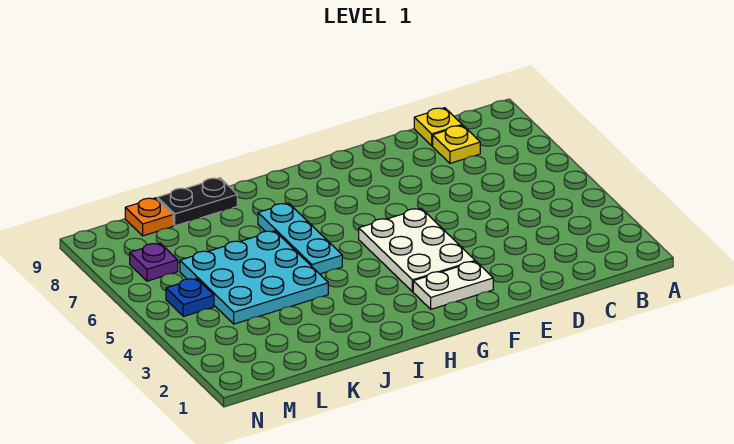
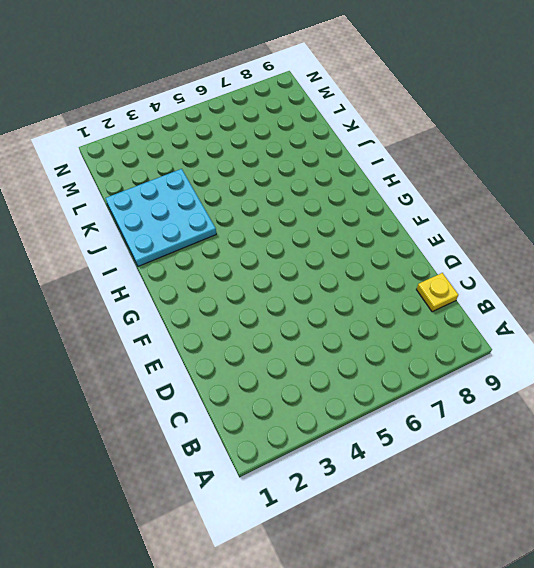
cyan plate I1:K3 level 1 -> cyan plate J4:L6 level 1
none -> yellow plate C8 level 1
none -> white plate F2:G2 level 1

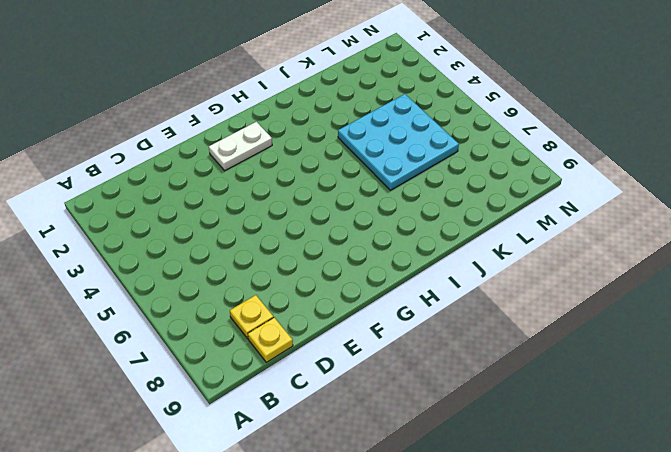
none -> white plate F3:G5 level 1
none -> cyan plate I5:I7 level 1

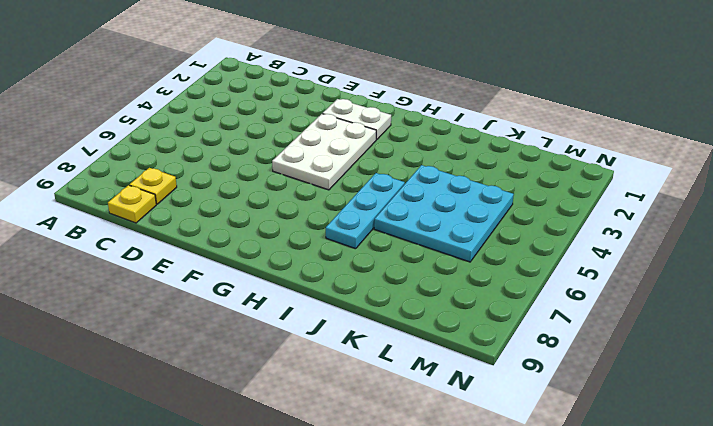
none -> black plate J9:K9 level 1
none -> orange plate L9 level 1

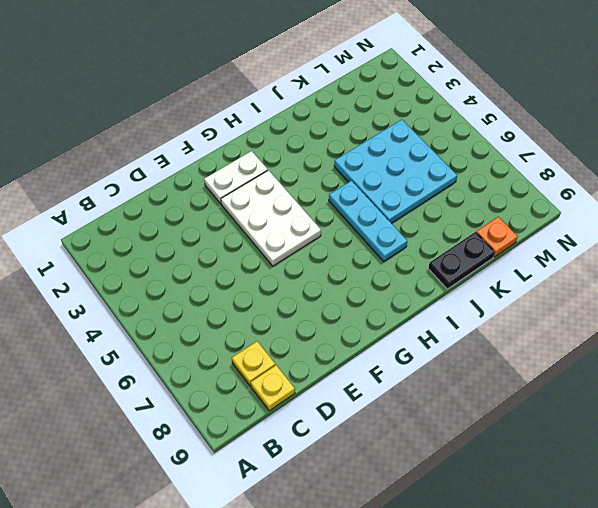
none -> blue plate M5 level 1
none -> purple plate M7 level 1

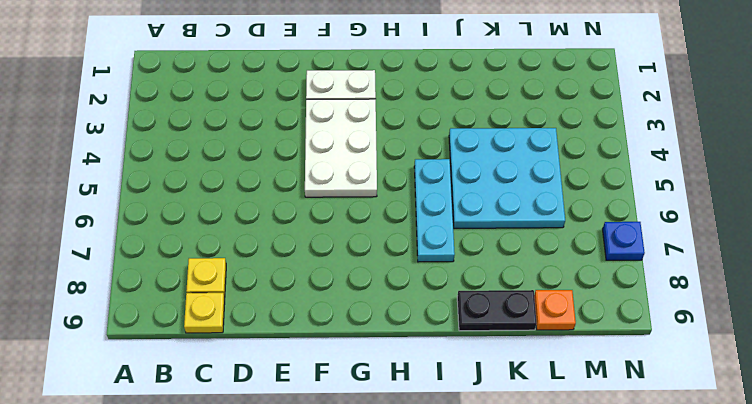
blue plate N7 level 1 -> blue plate M5 level 1
none -> purple plate M7 level 1

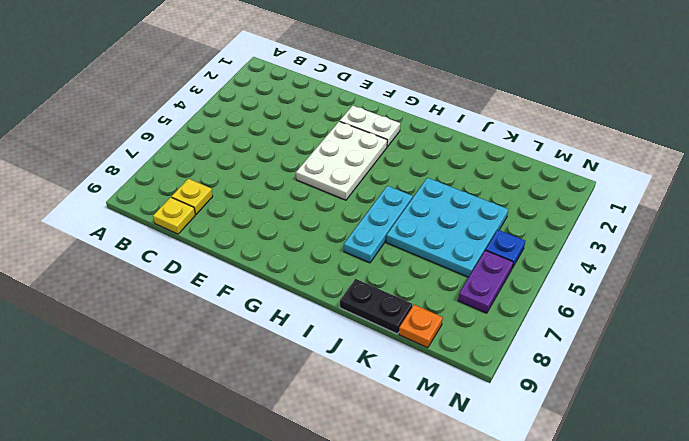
purple plate M6:M7 level 1 -> purple plate M7 level 1

